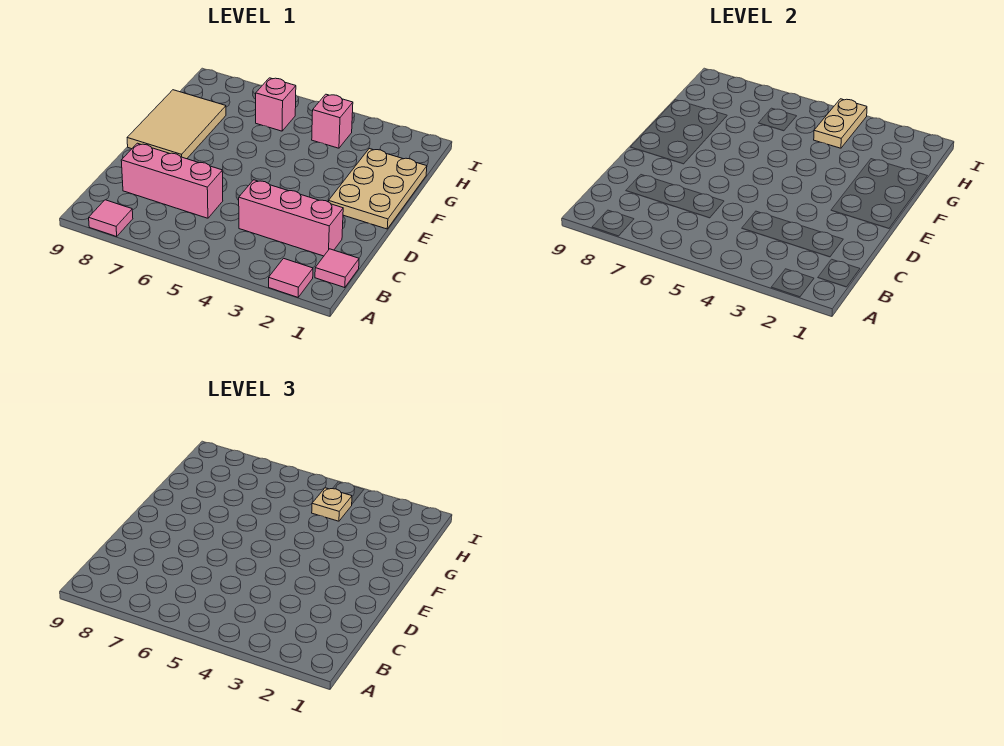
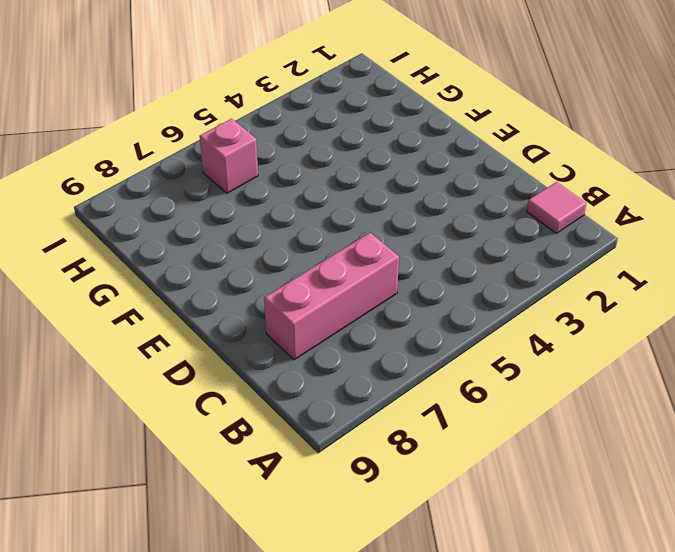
none -> pink tile A2 level 1
none -> pink tile A8 level 1

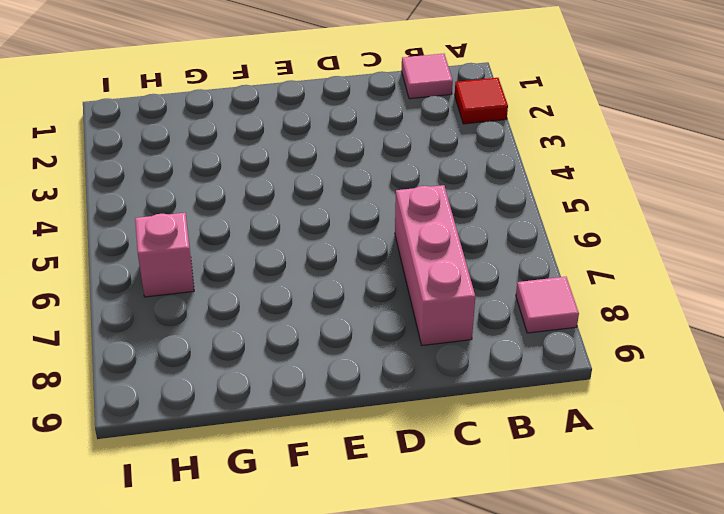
red tile A2 level 1 -> pink tile A2 level 1
none -> pink brick C2:C4 level 1
none -> tan plate E1:G2 level 1

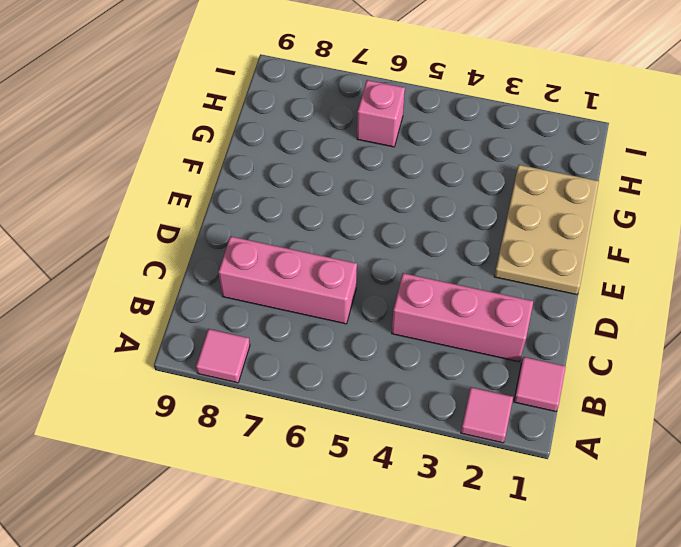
none -> tan tile E8:G9 level 1
none -> pink brick H4 level 1

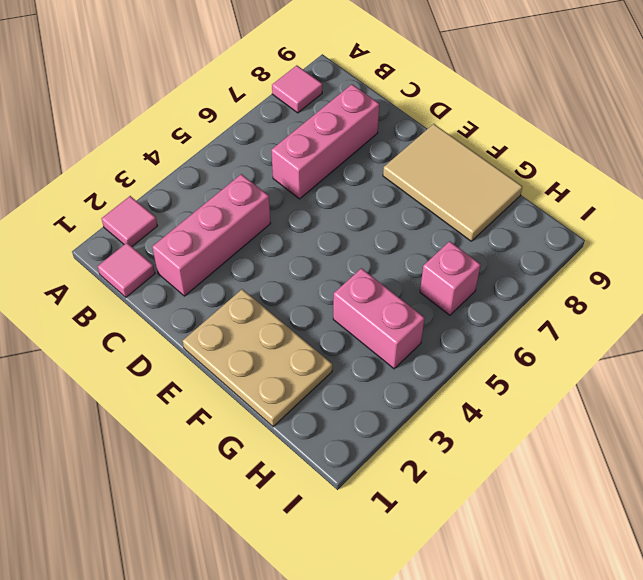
pink brick G4:H4 level 1 -> pink brick H4 level 1
none -> tan plate H4:I4 level 2
none -> tan plate H4 level 3

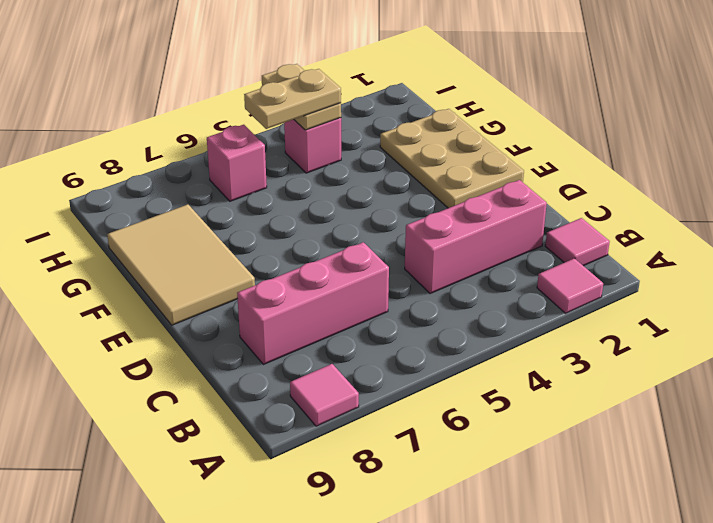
tan plate H4:H5 level 3 -> tan plate H4 level 3

